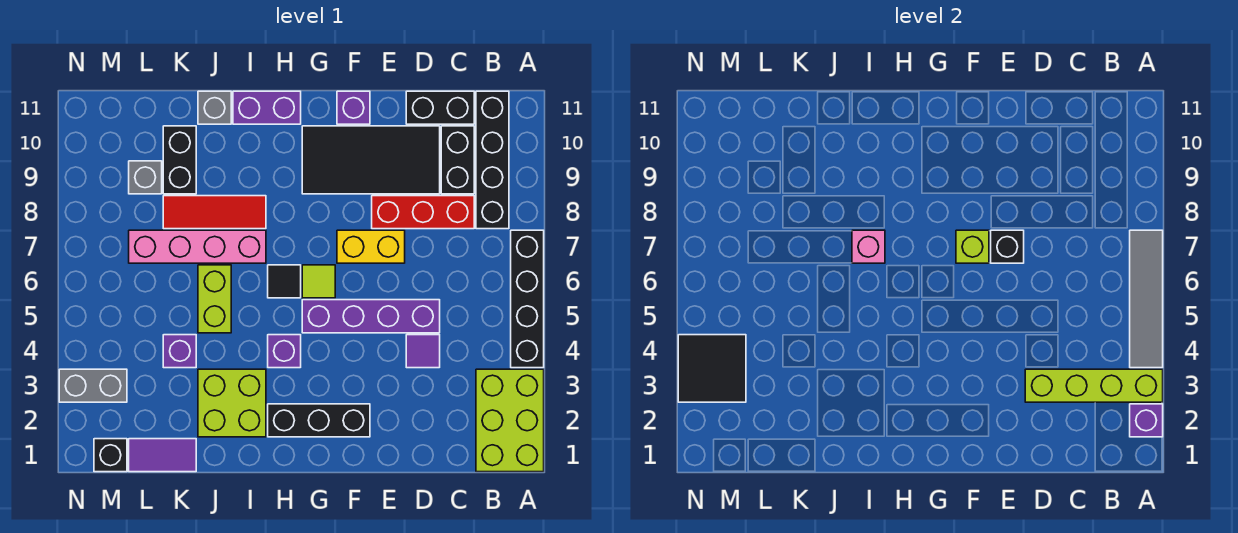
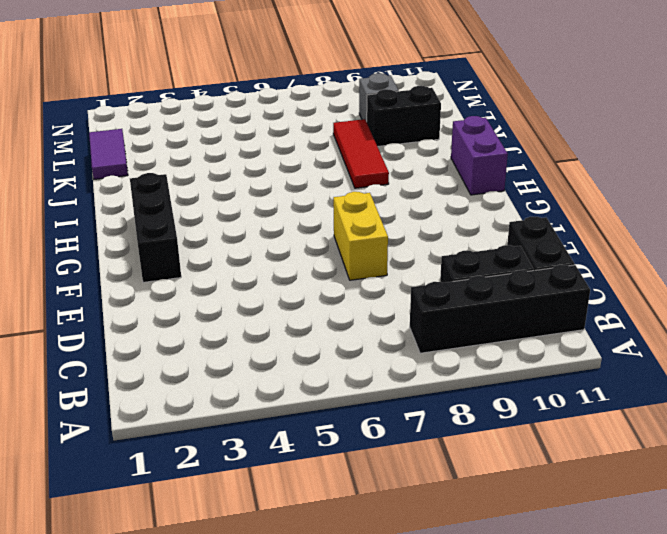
none -> lime brick A1:B3 level 1
none -> black brick A4:A7 level 1
none -> red brick C8:E8 level 1
none -> purple tile D4 level 1

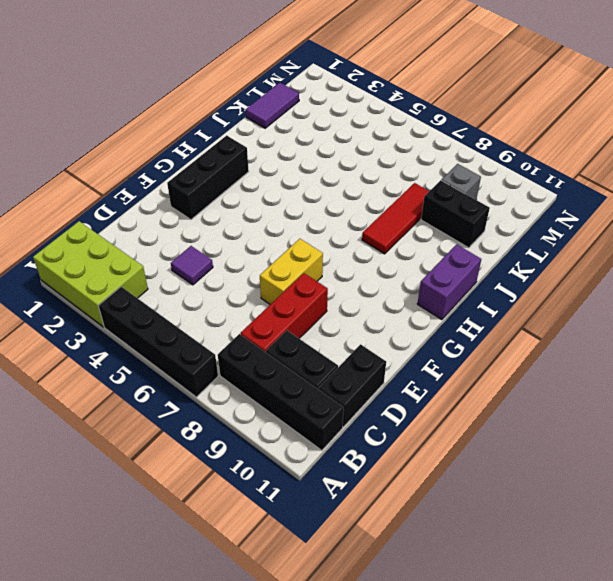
none -> purple brick D5:G5 level 1
none -> black tile D9:G10 level 1
none -> purple brick F11 level 1
none -> lime tile G6 level 1

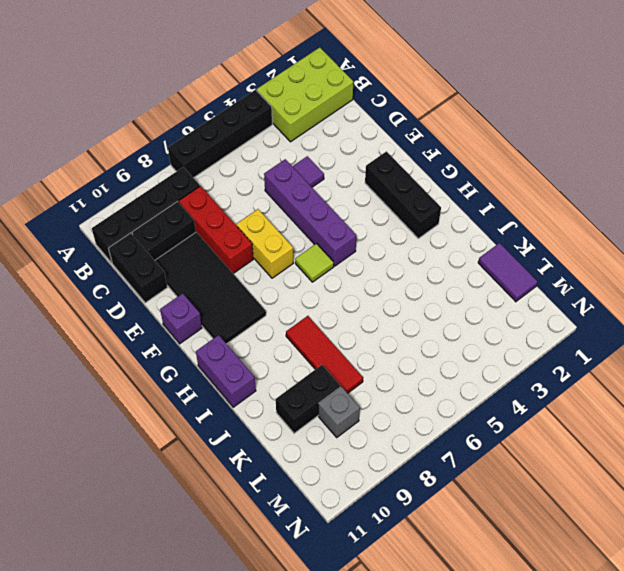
none -> purple brick H4 level 1
none -> black tile H6 level 1
none -> lime brick I2:J3 level 1
none -> pink brick I7:L7 level 1

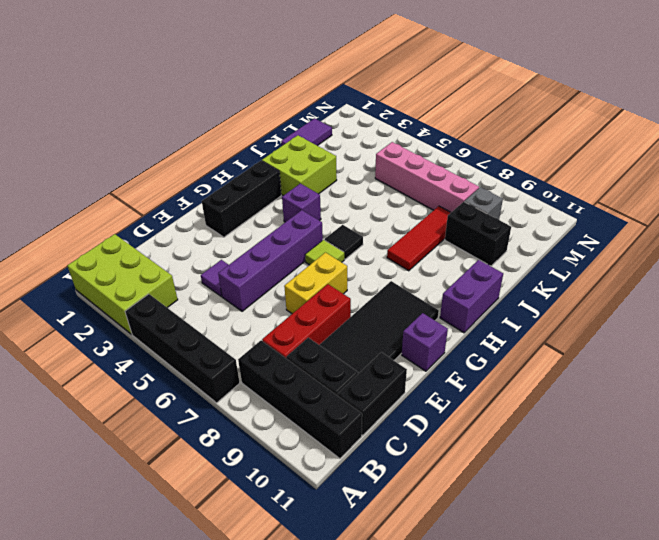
pink brick L5:L8 level 1 -> pink brick I7:L7 level 1
none -> lime brick J5:J6 level 1
none -> grey brick J11 level 1
none -> purple brick K4 level 1
none -> black brick M1 level 1

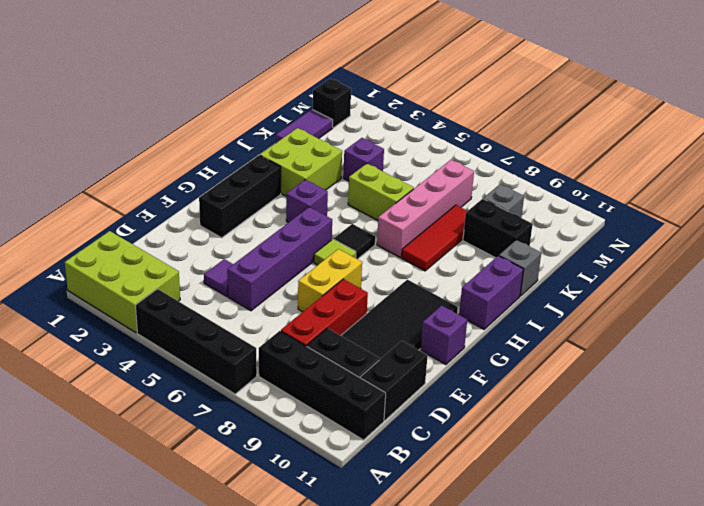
none -> grey brick M3:N3 level 1
none -> purple brick A2 level 2
none -> lime brick A3:D3 level 2
none -> grey tile A4:A7 level 2

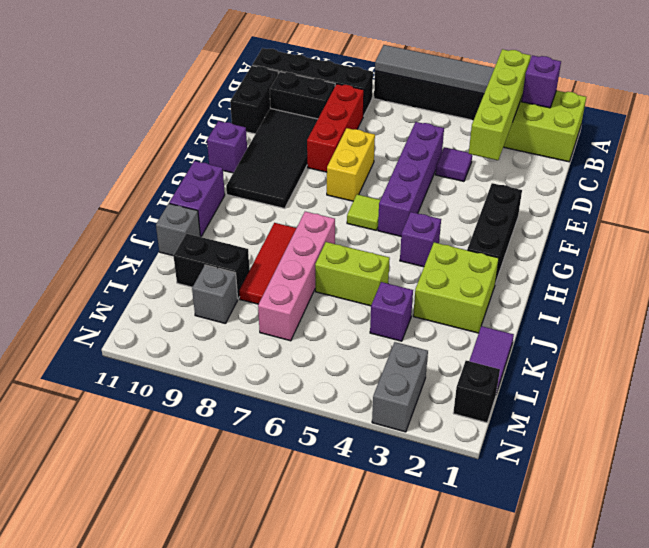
none -> black tile H6 level 1
none -> black brick E7 level 2
none -> lime brick F7 level 2
none -> pink brick I7 level 2

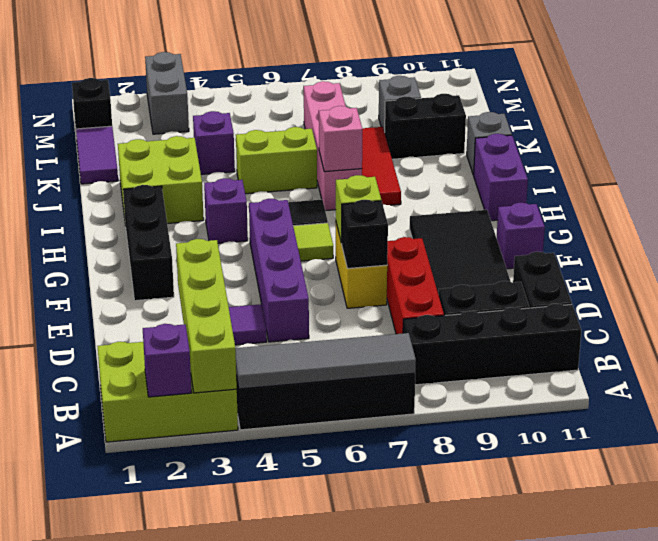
none -> black tile M3:N4 level 2

